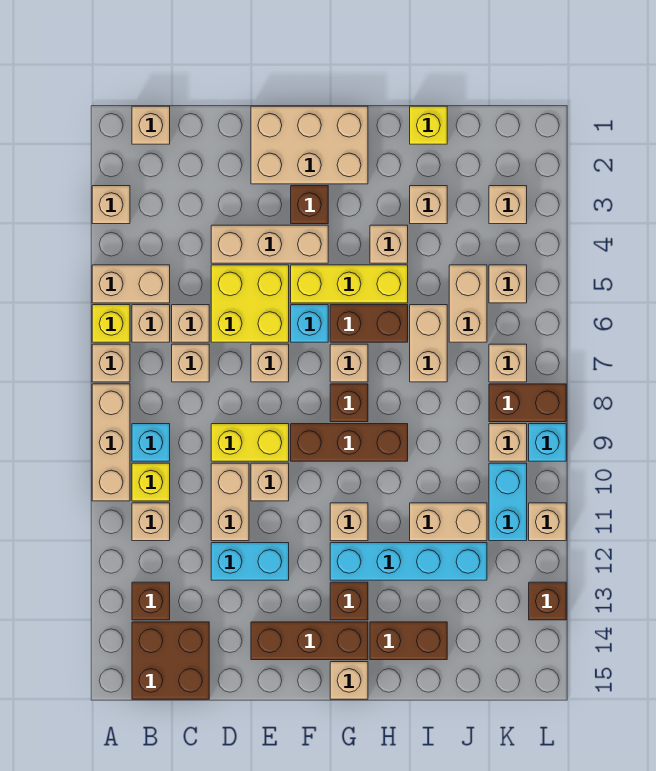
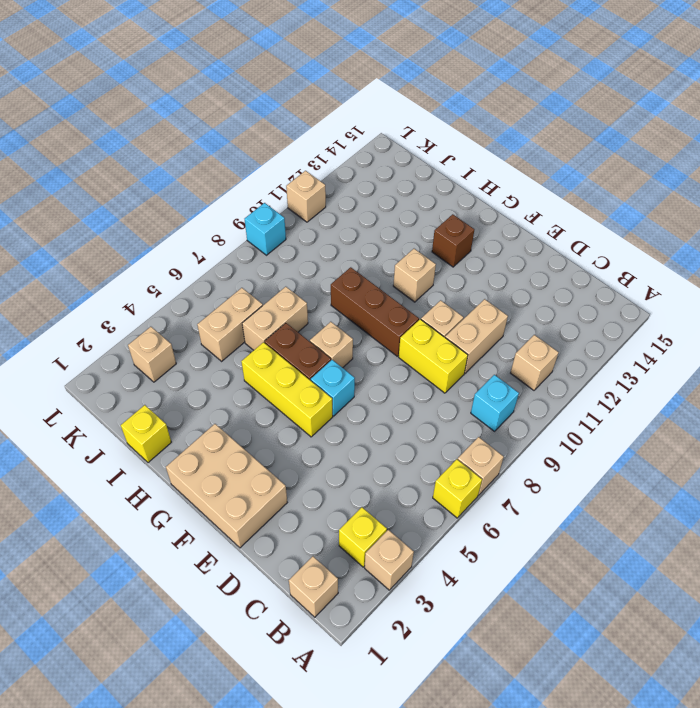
yellow brick B3 level 1 -> yellow brick B10 level 1
none -> tan brick A5:B5 level 1
none -> tan brick A8:A10 level 1
none -> tan brick B6 level 1
none -> brown brick B13 level 1

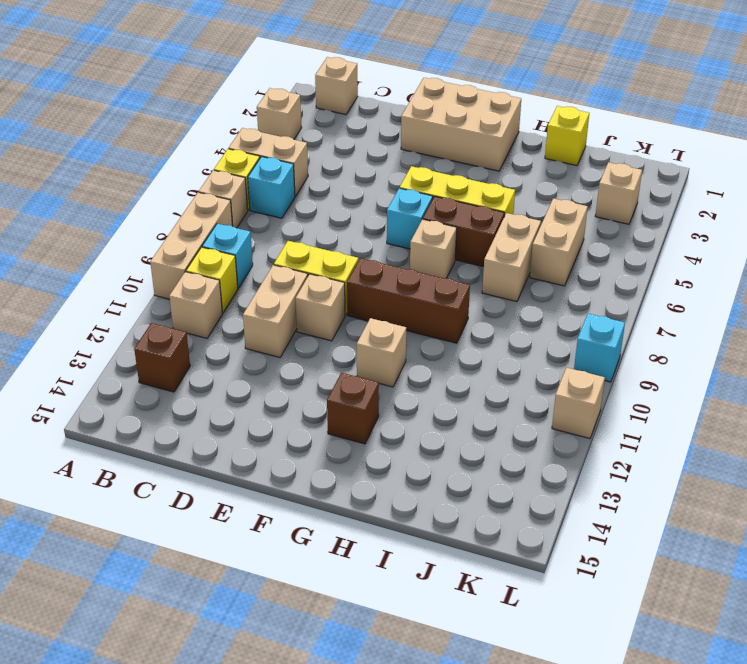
cyan brick B6 level 1 -> tan brick B6 level 1
none -> brown brick B14:C15 level 1
none -> tan brick C6 level 1
none -> tan brick C7 level 1
none -> tan brick D4:F4 level 1

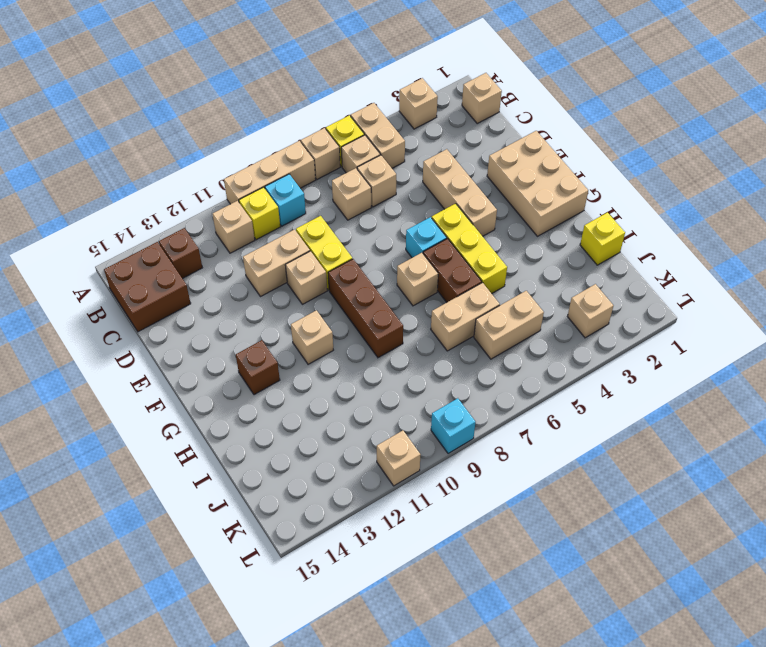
none -> yellow brick D5:E6 level 1
none -> cyan brick D12:E12 level 1
none -> tan brick E7 level 1
none -> brown brick E14:G14 level 1

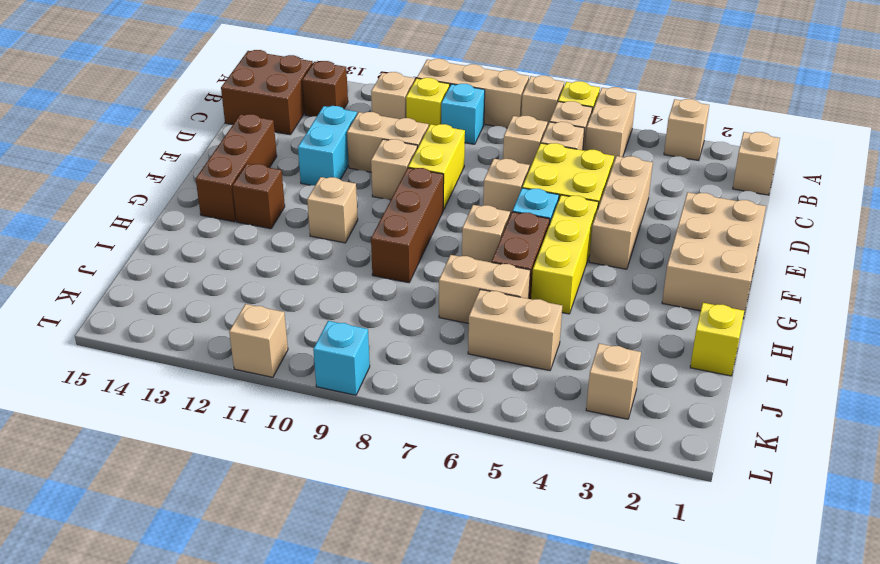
none -> brown brick F3 level 1
none -> brown brick G8 level 1
none -> cyan brick G12:J12 level 1
none -> tan brick G15 level 1

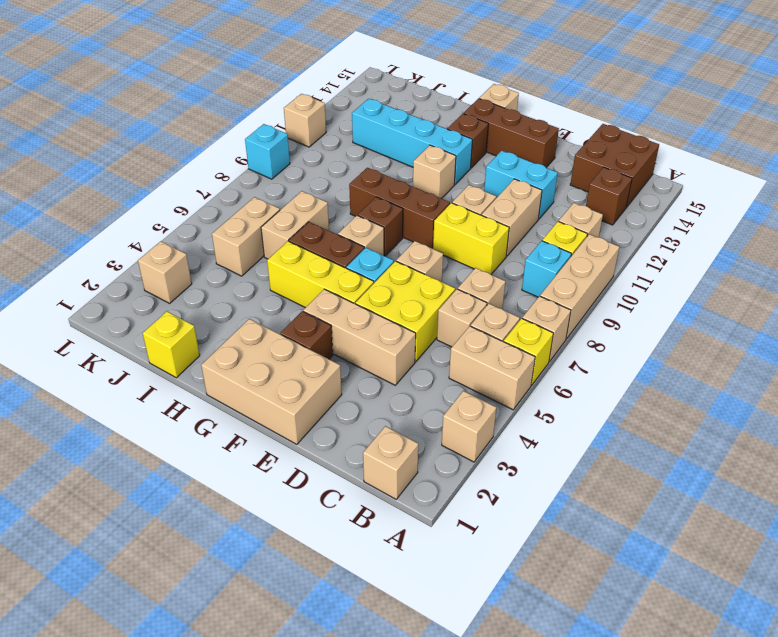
none -> tan brick H4 level 1
none -> brown brick H14:I14 level 1
none -> tan brick I3 level 1
none -> tan brick I11:J11 level 1

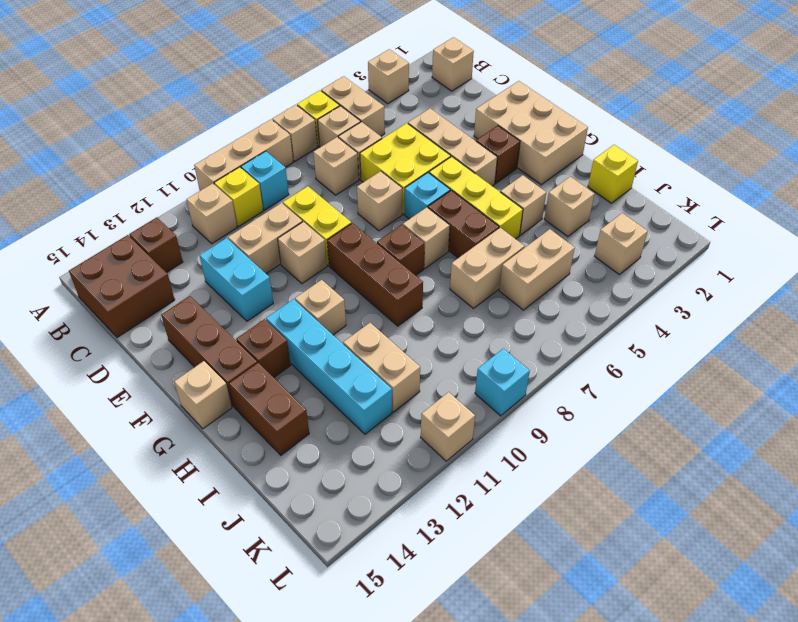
none -> tan brick K5 level 1
none -> tan brick K7 level 1
none -> brown brick K8:L8 level 1
none -> tan brick K9 level 1

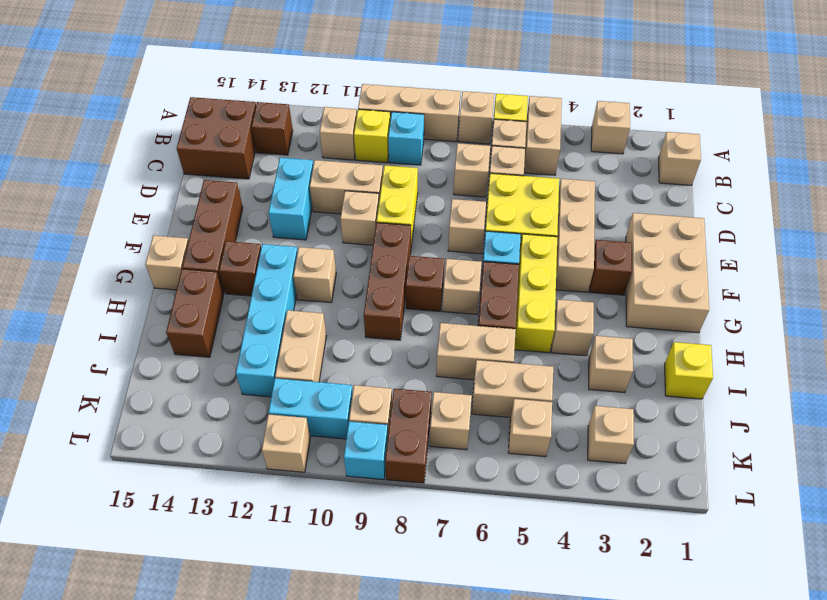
none -> brown brick L13 level 1

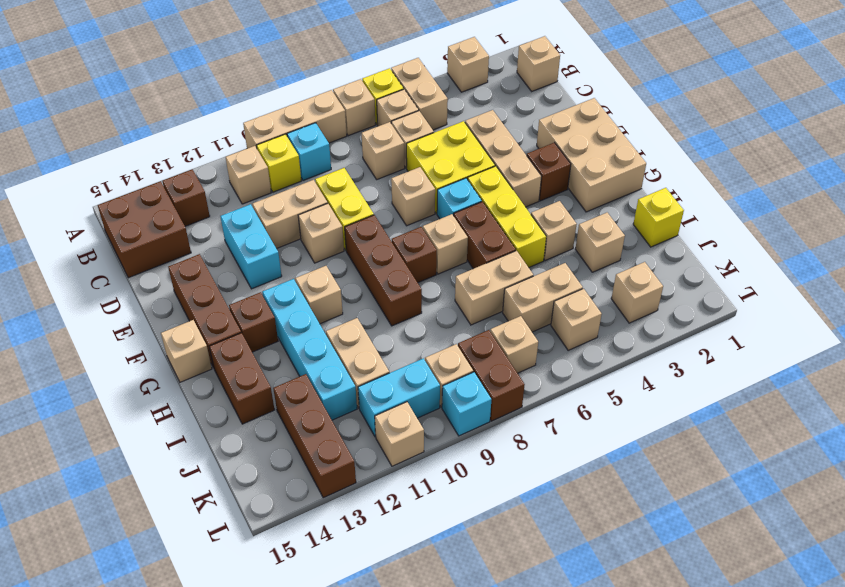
brown brick J13:L13 level 1 -> brown brick L13 level 1

